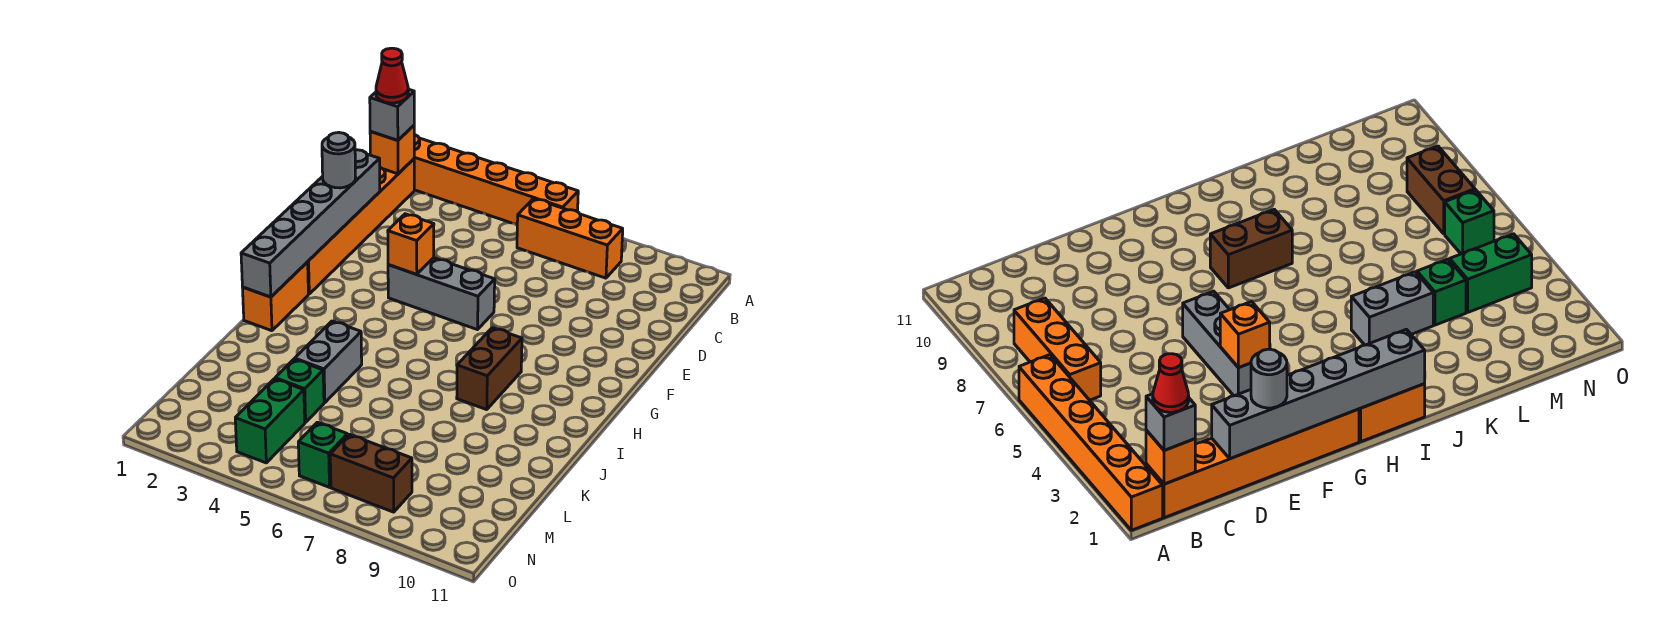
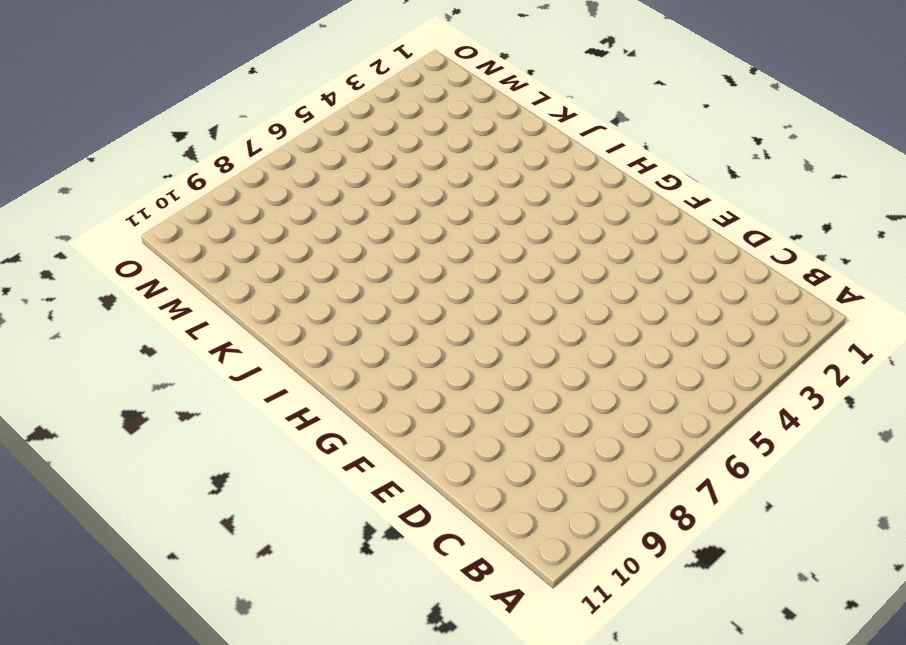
none -> orange brick A1:A6 level 1
none -> orange brick B1:G1 level 1
none -> orange brick B6:B8 level 1

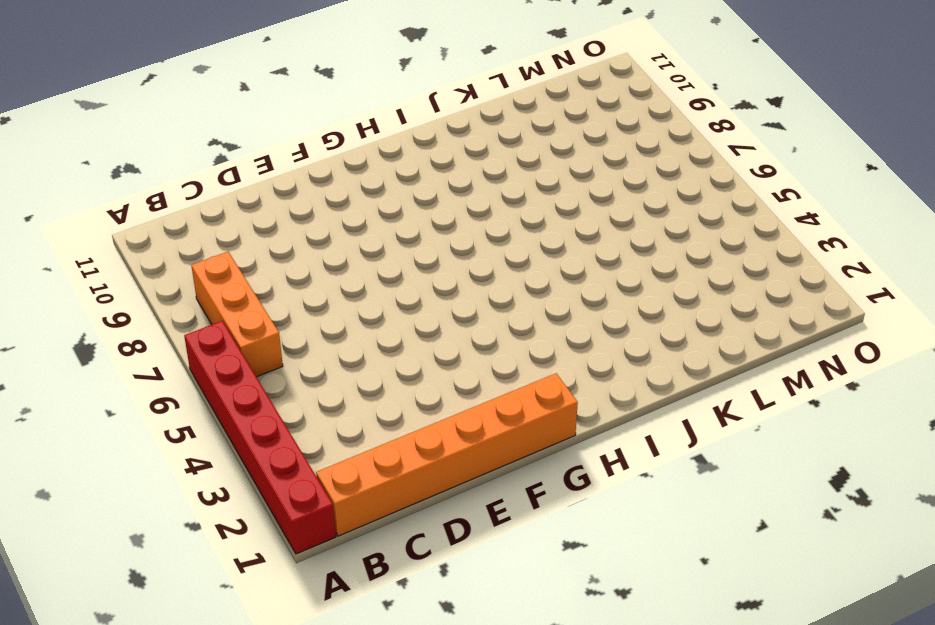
red brick A1:A6 level 1 -> orange brick A1:A6 level 1
none -> grey brick F4:F6 level 1
none -> orange brick H1:I1 level 1
none -> brown brick H8:I8 level 1

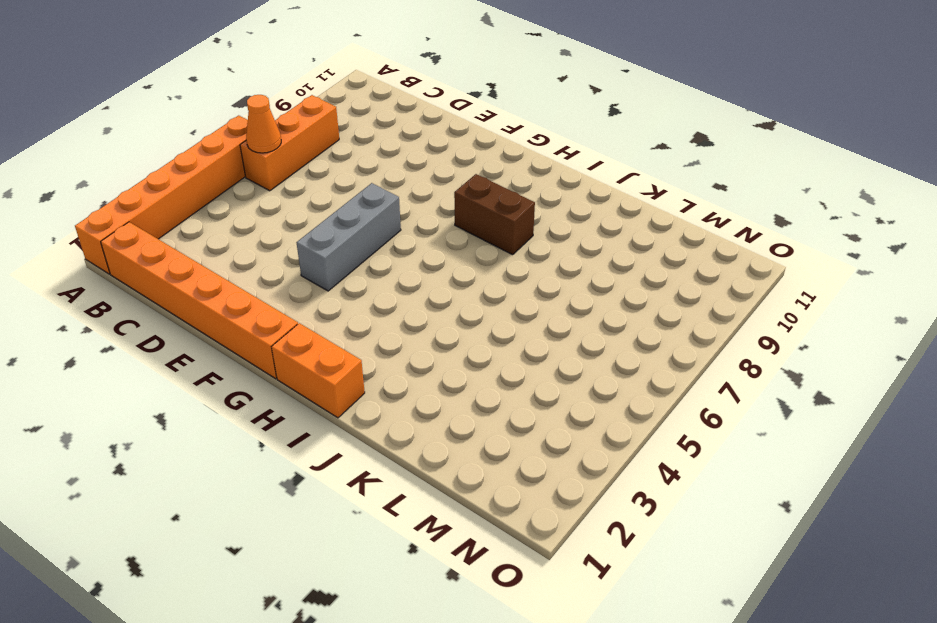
orange cone B6 level 2 -> none
none -> grey brick J4:K4 level 1
none -> green brick L4 level 1
none -> green brick M4:N4 level 1

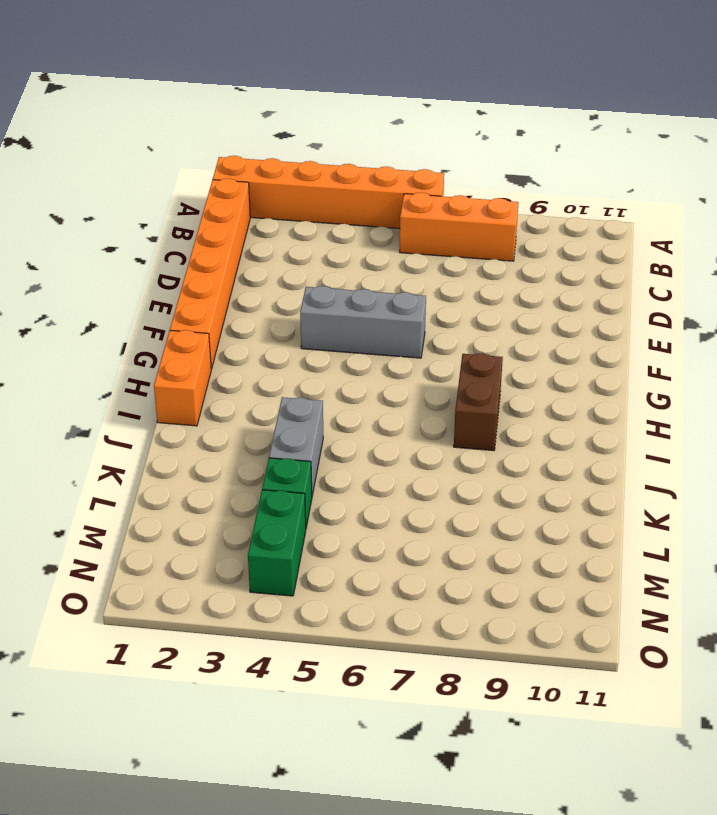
none -> green brick N6 level 1
none -> brown brick N7:N8 level 1
none -> orange brick B1 level 2

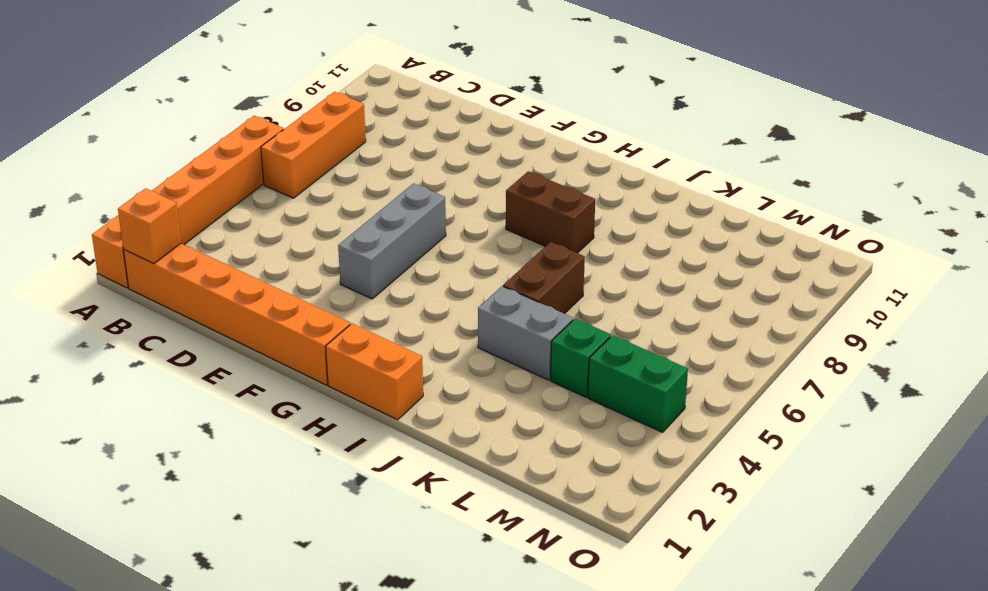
brown brick J5:J6 level 1 -> brown brick N7:N8 level 1
none -> green brick N6 level 1
none -> grey brick D1:I1 level 2
none -> orange brick F4 level 2

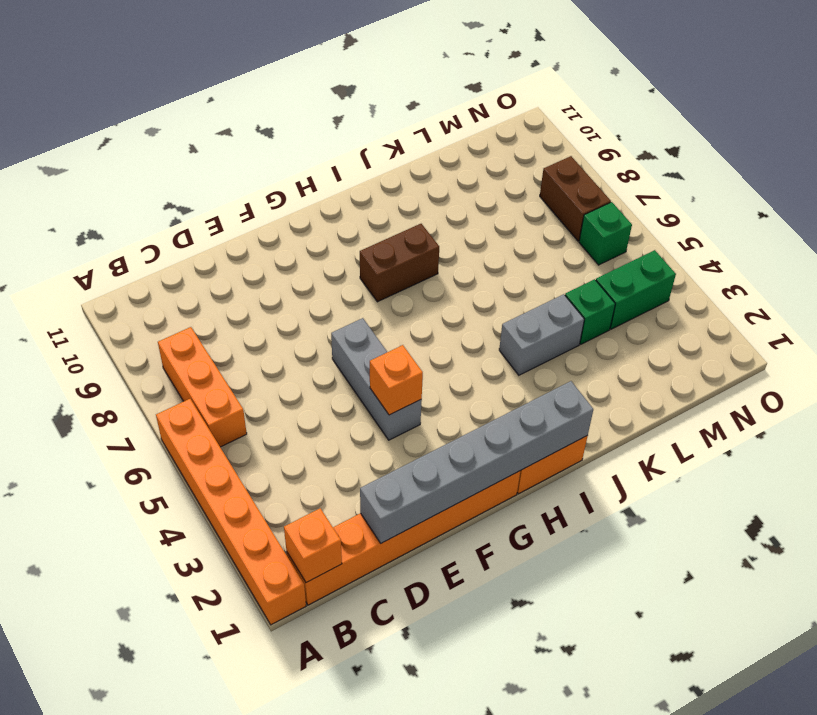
none -> grey brick B1 level 3
none -> grey round brick E1 level 3
none -> red cone B1 level 4

